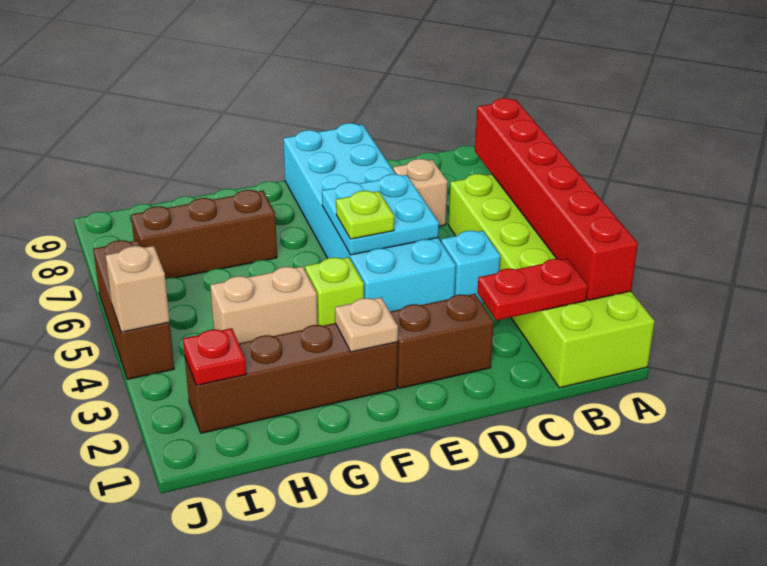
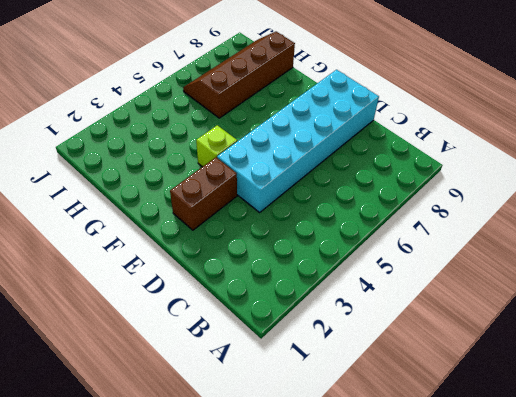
brown brick E2:E3 level 1 -> brown brick D2:E2 level 1
brown slope H6:I9 level 1 top H -> brown brick G7:I7 level 1
none -> lime brick A1:B6 level 1
none -> cyan brick C4 level 1
none -> tan brick C7 level 1

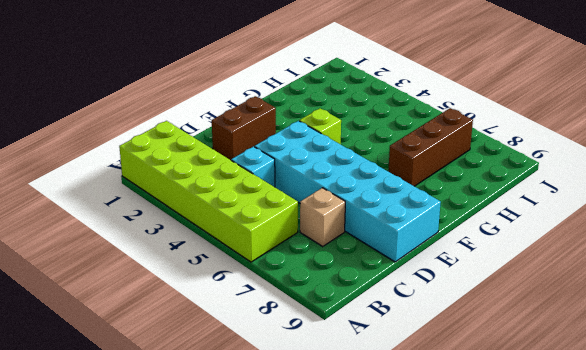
none -> brown brick F2:I2 level 1
none -> tan brick G4:H4 level 1
none -> brown brick J4:J6 level 1

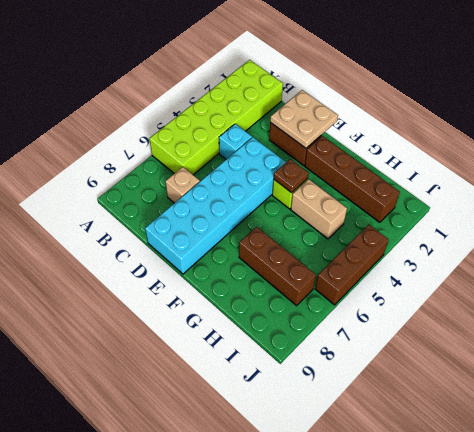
tan plate D1:E2 level 2 -> none
brown plate F4 level 2 -> none
none -> red brick A2:A7 level 2
none -> red plate B2:C2 level 2
none -> cyan plate D5:E6 level 2

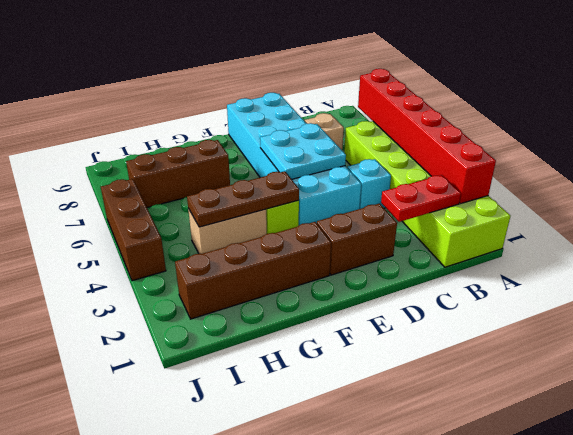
brown plate F4:H4 level 2 -> none
none -> tan plate F2 level 2
none -> red plate I2 level 2
none -> tan brick J4 level 2

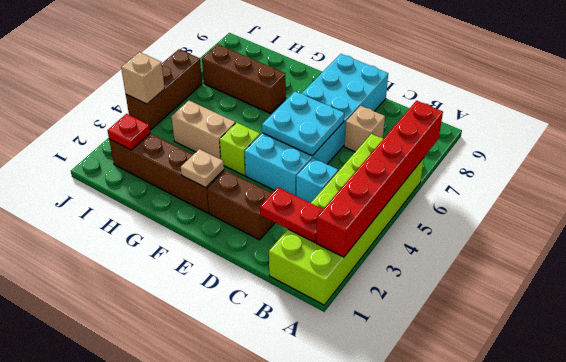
none -> lime plate E5 level 3

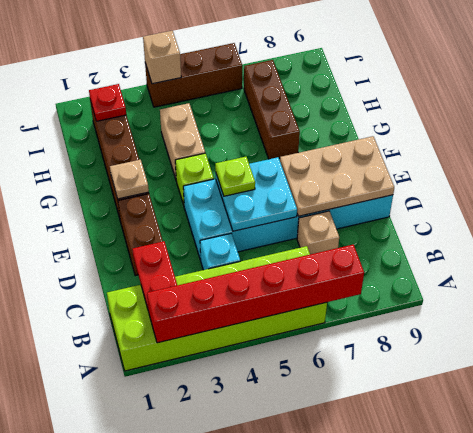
tan plate D7:E9 level 2 -> none

